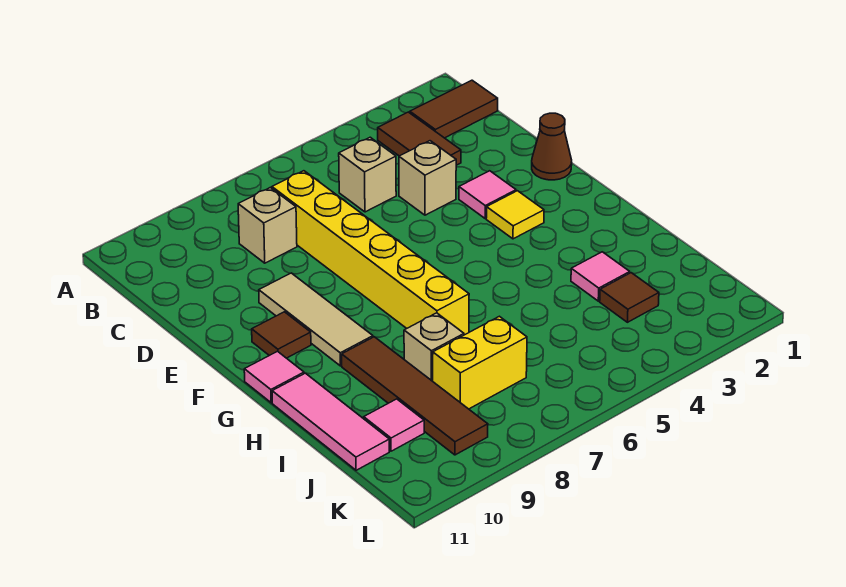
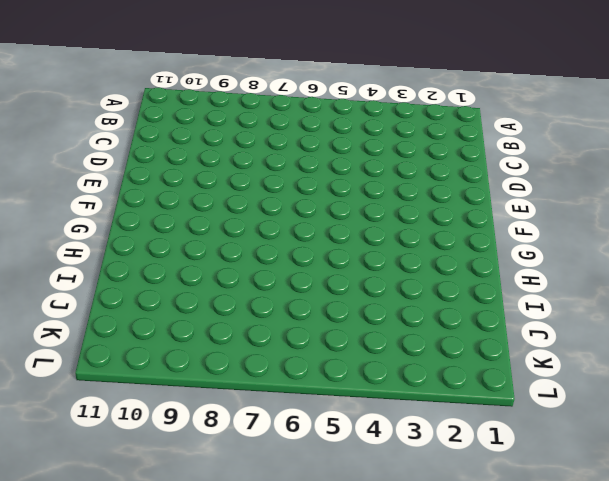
none -> brown tile B1:B2 level 1
none -> brown tile B3:C3 level 1
none -> tan brick C5 level 1

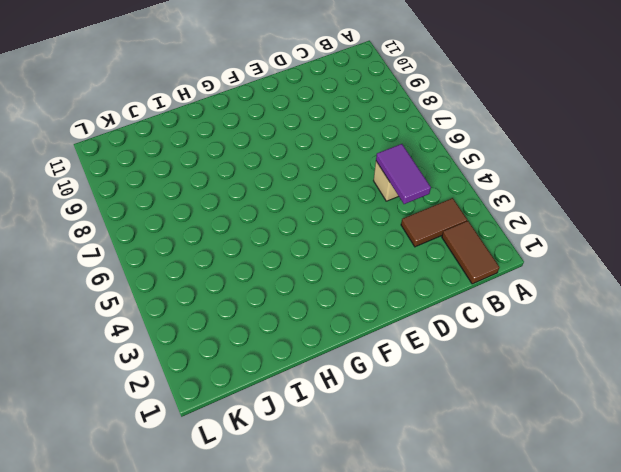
purple tile C4:C5 level 2 -> none
none -> yellow brick C7:H7 level 1
none -> tan brick C8 level 1
none -> tan brick D4 level 1

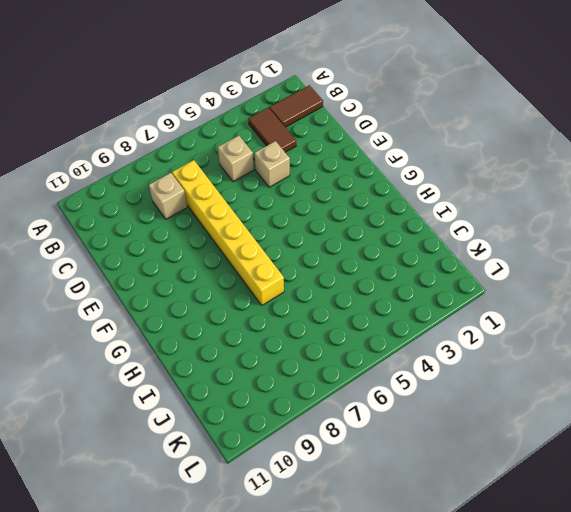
none -> brown cone E1 level 1
none -> pink tile E3 level 1
none -> tan tile E9:G9 level 1

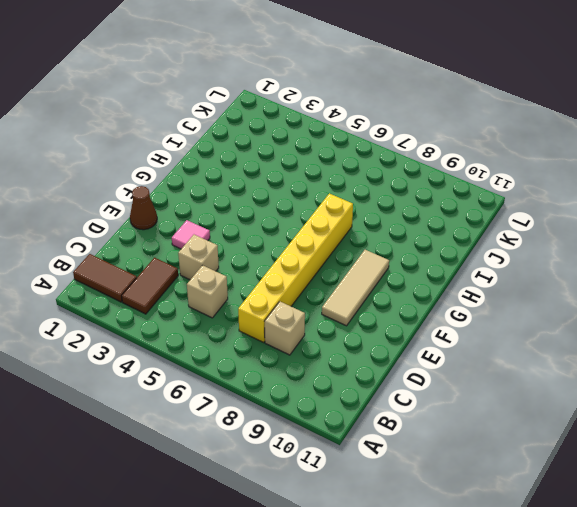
none -> yellow tile F3 level 1
none -> brown tile F10 level 1
none -> pink tile G11 level 1

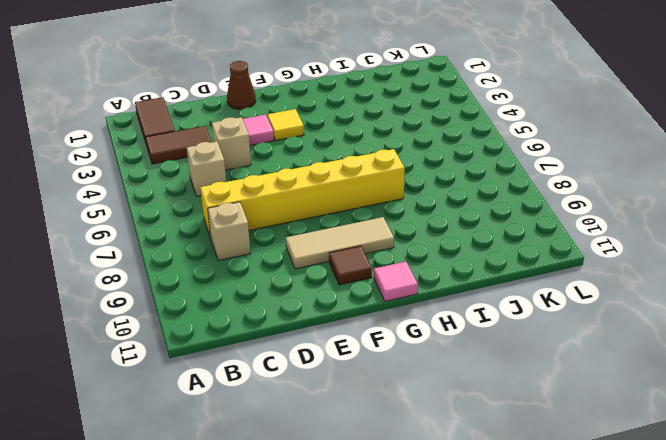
none -> brown tile H9:K9 level 1
none -> pink tile H11:J11 level 1
none -> pink tile I3 level 1

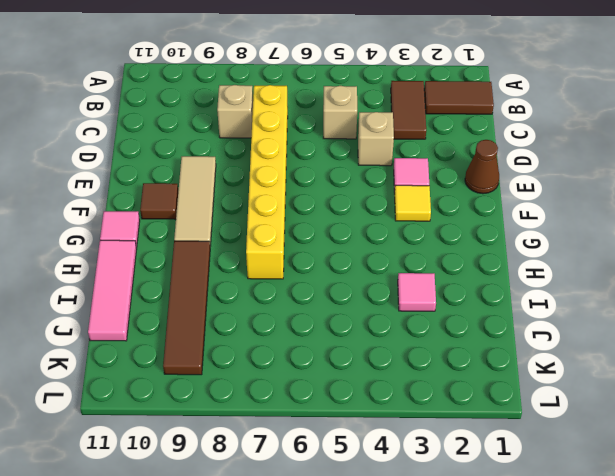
none -> tan brick I8 level 1
none -> brown tile J3 level 1
none -> yellow brick J7:J8 level 1

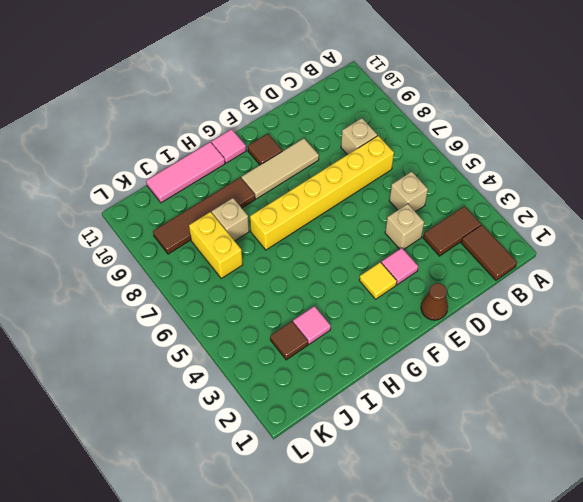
none -> pink tile J10 level 1

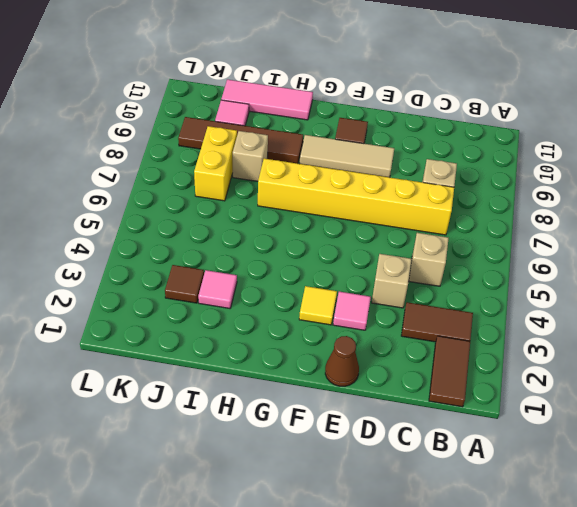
none -> pink tile G11 level 1

